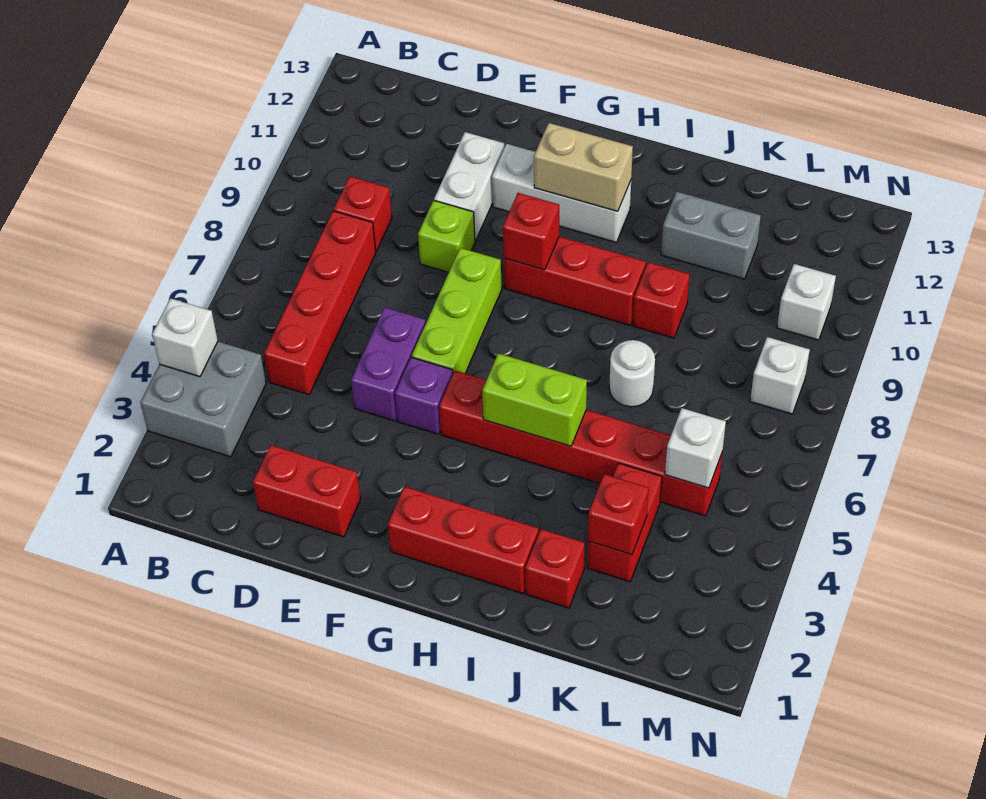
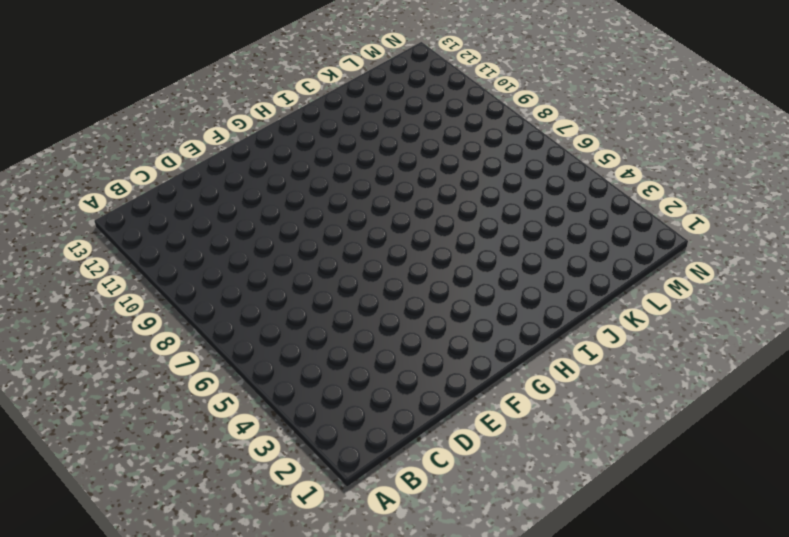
none -> grey brick A3:B4 level 1
none -> red brick C5:C8 level 1
none -> red brick C9 level 1

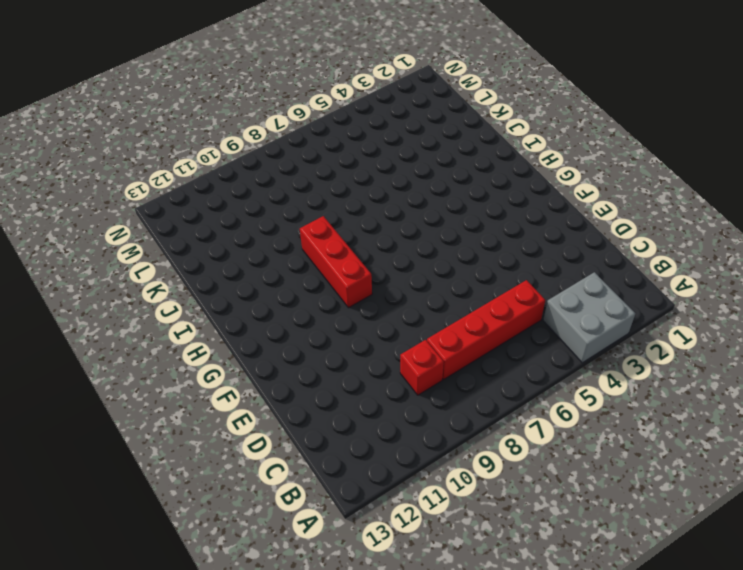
none -> red brick D2:E2 level 1
none -> purple brick E5:E6 level 1
none -> lime brick E9 level 1

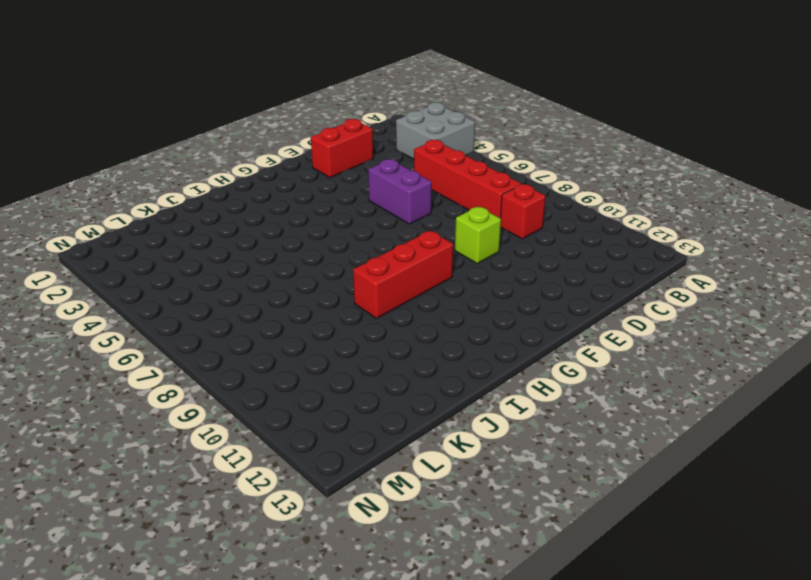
none -> white brick E10:E11 level 1
none -> purple brick F5 level 1
none -> lime brick F6:F8 level 1

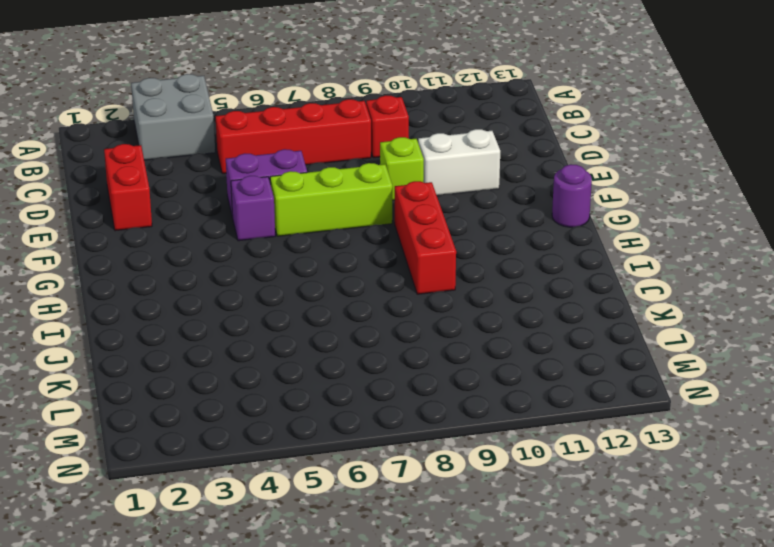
purple round brick G13 level 1 -> none
none -> white brick F11:H11 level 1
none -> red brick G2:I2 level 1
none -> red brick G5:L5 level 1

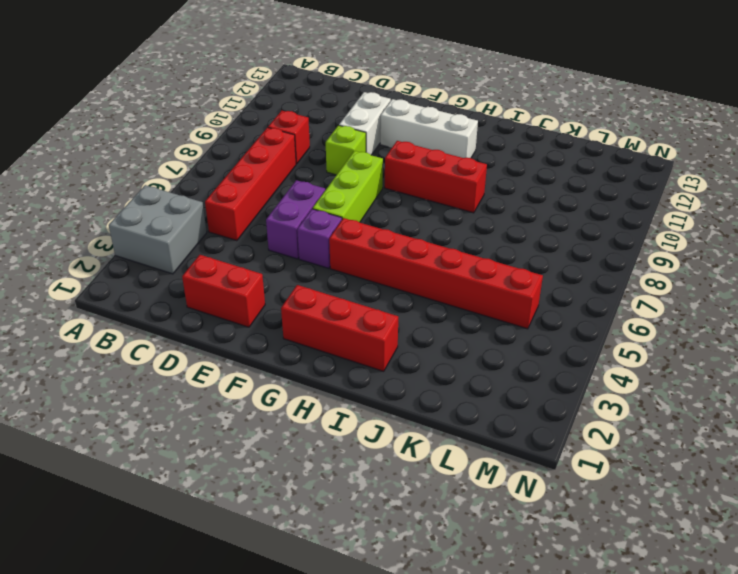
none -> red brick J2 level 1
none -> white round brick J7 level 1
none -> red brick J9 level 1

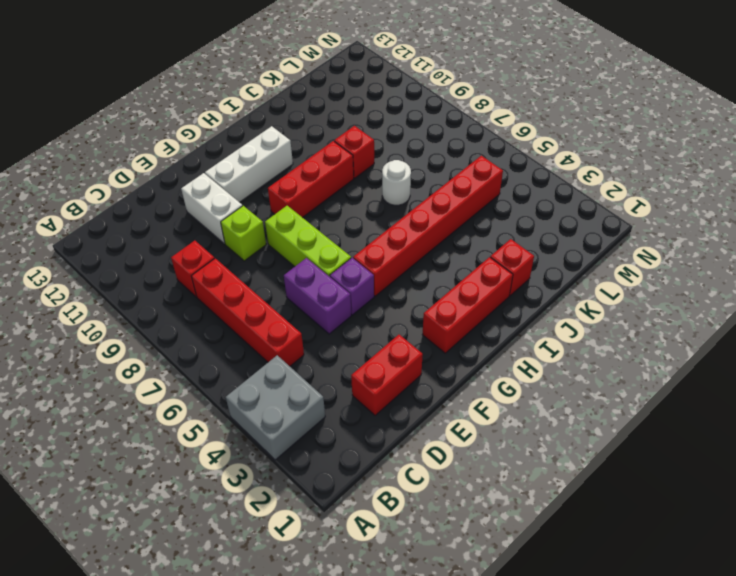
none -> grey brick J11:K11 level 1
none -> red brick K3:K4 level 1
none -> white brick M8 level 1

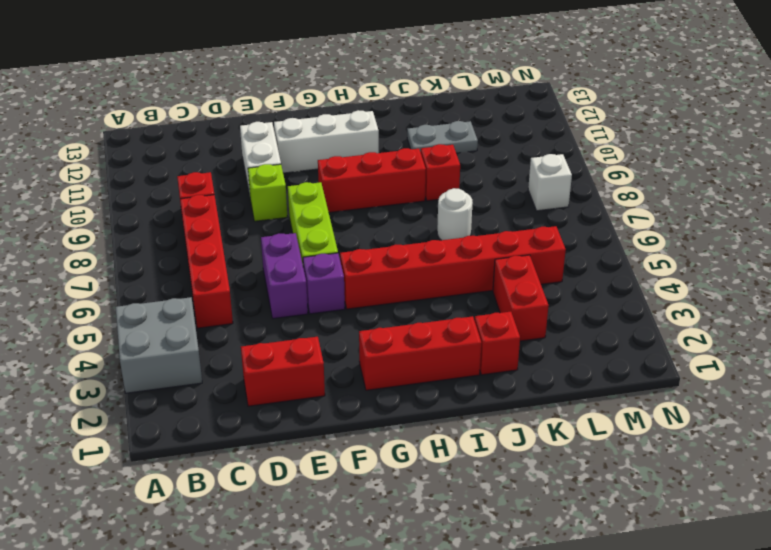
grey plate J11:K11 level 1 -> grey brick J11:K11 level 1
none -> white brick M10 level 1
none -> white brick A4 level 2
none -> red brick G9 level 2

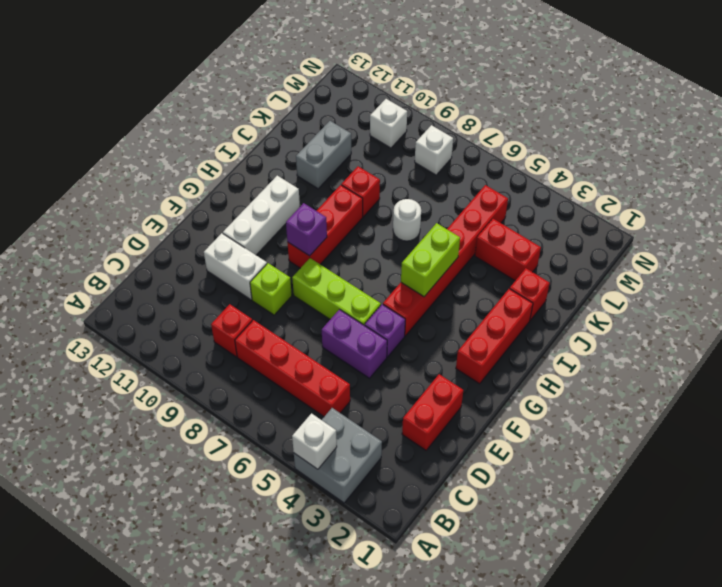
purple brick G9 level 2 -> red brick G9 level 2
none -> tan brick G11:H11 level 2
none -> red brick K3 level 2
none -> white brick L5 level 2

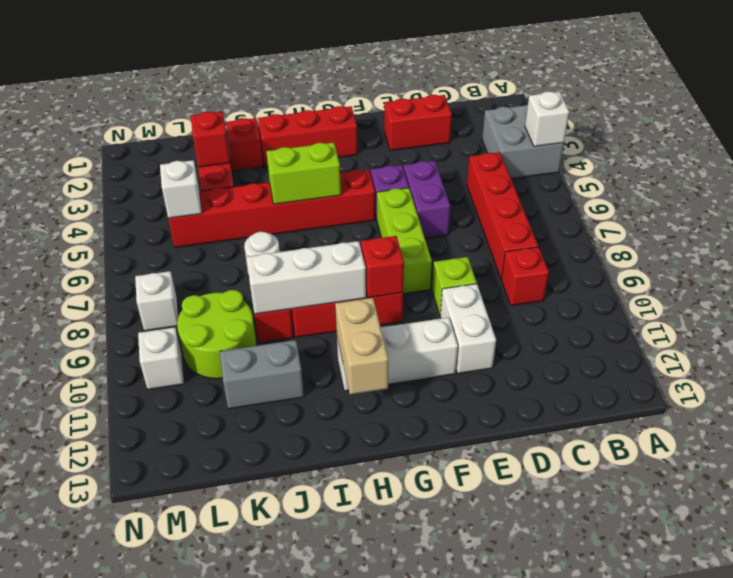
white brick H9:J9 level 2 -> none
tan brick H11:H12 level 2 -> tan brick G11:H11 level 2
lime round brick K9:L10 level 1 -> none

